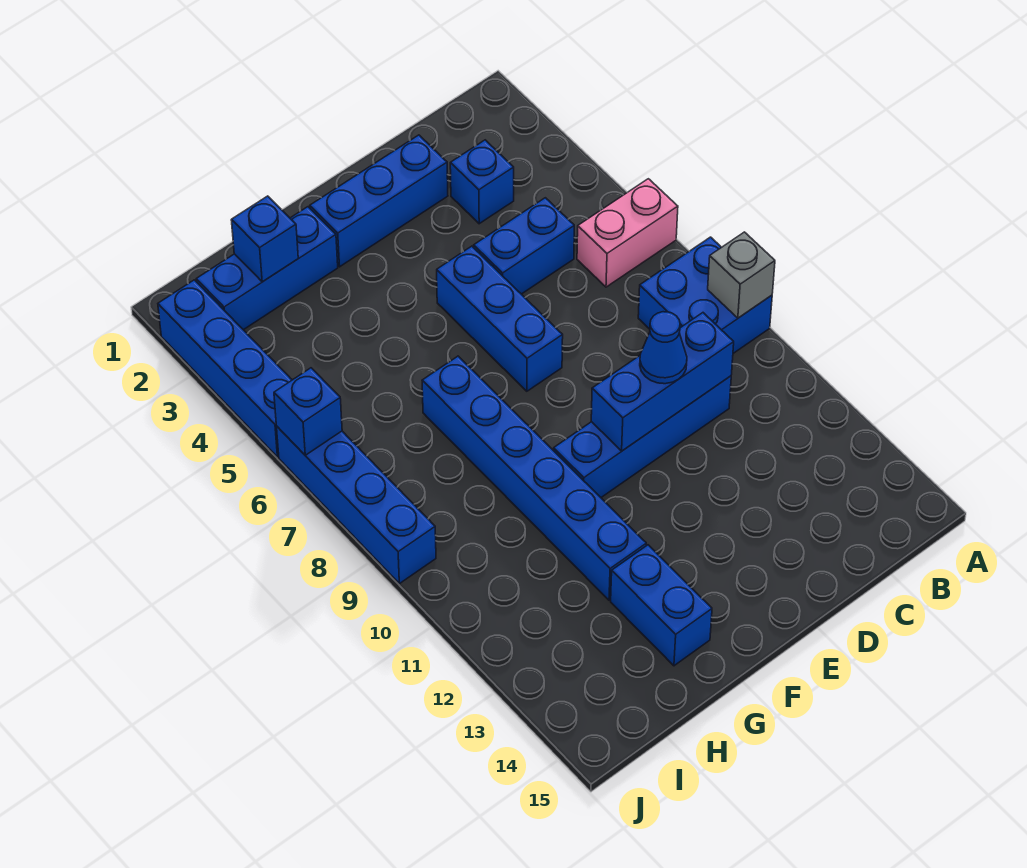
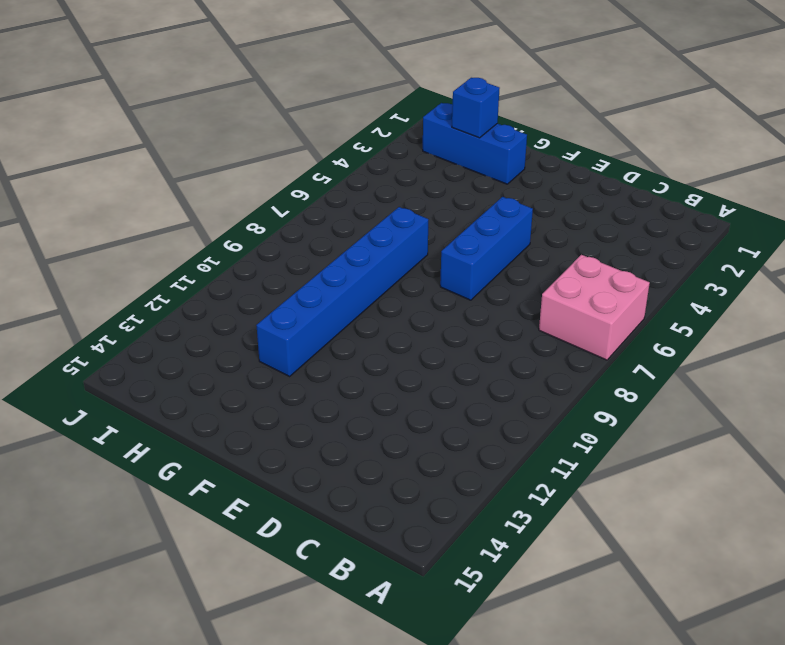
pink brick A6:B7 level 1 -> pink brick A6:B6 level 1
none -> blue brick A8:B9 level 1
none -> blue brick C3 level 1
none -> blue brick C5:D5 level 1

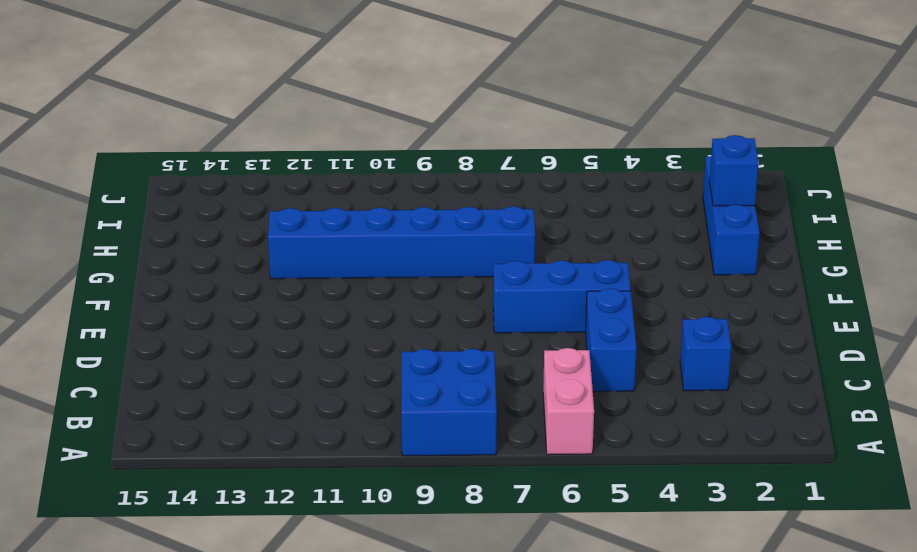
none -> blue brick C10:F10 level 1
none -> blue brick D2:F2 level 1
none -> blue brick G13:G14 level 1

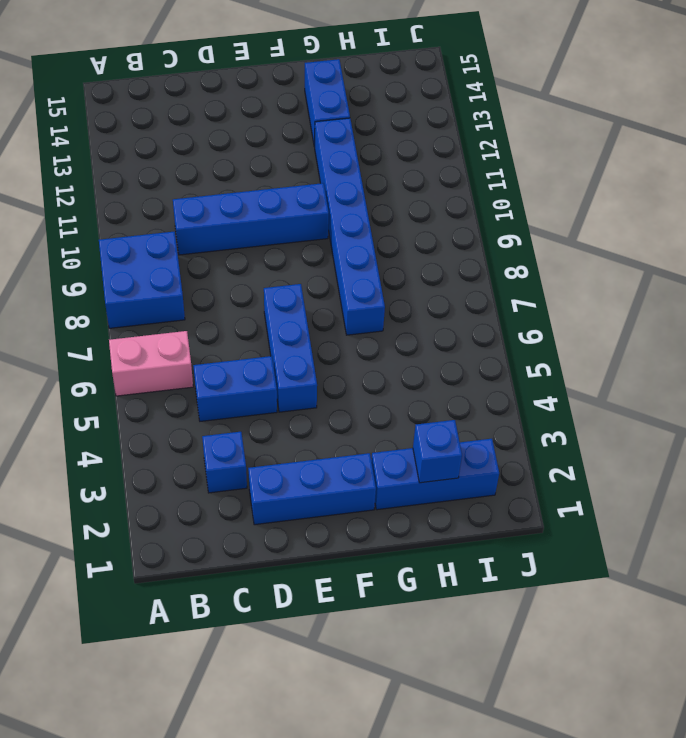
none -> blue brick J2:J5 level 1
none -> blue brick J6:J9 level 1
none -> grey brick A9 level 2

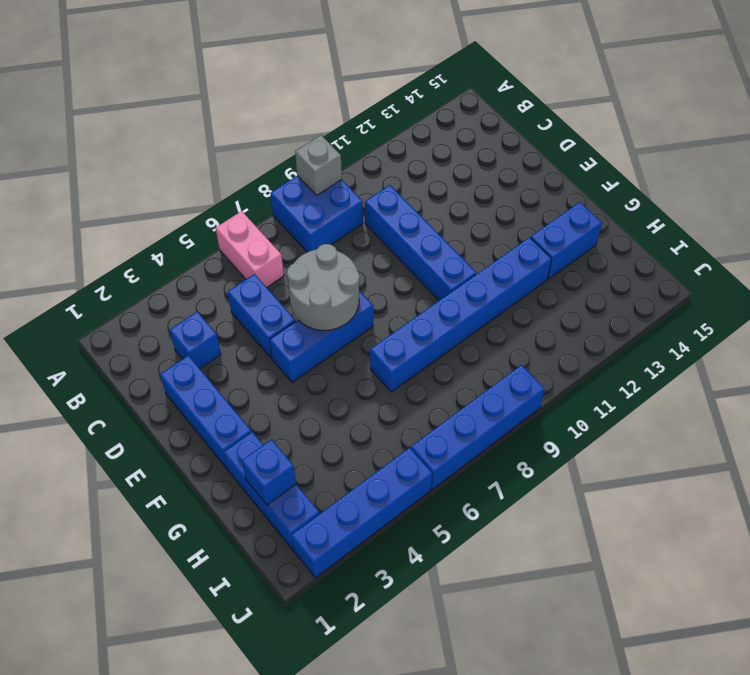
grey round brick D6:E7 level 2 -> none
none -> blue brick C10:E10 level 2
none -> blue brick J6 level 2
none -> blue cone D10 level 3

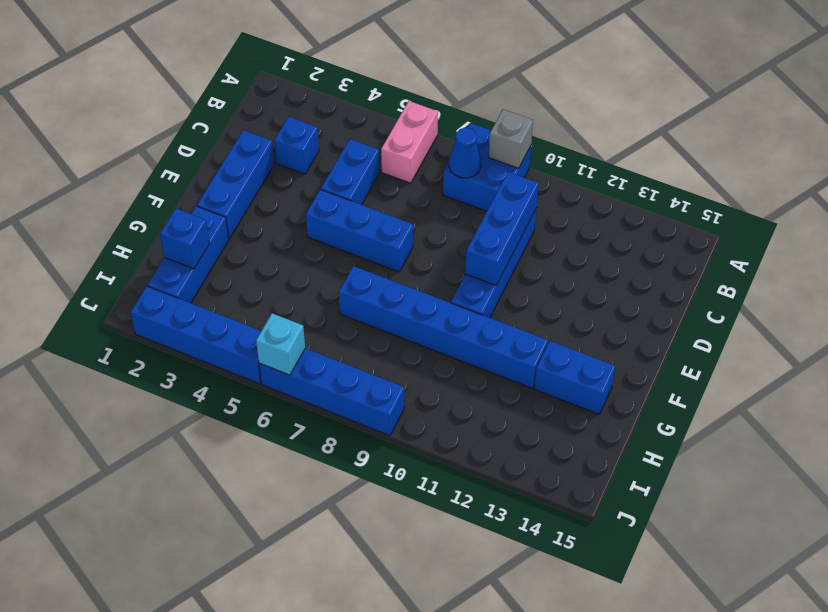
blue cone B8 level 2 -> blue cone D10 level 3
cyan brick J6 level 2 -> blue brick J6 level 2

